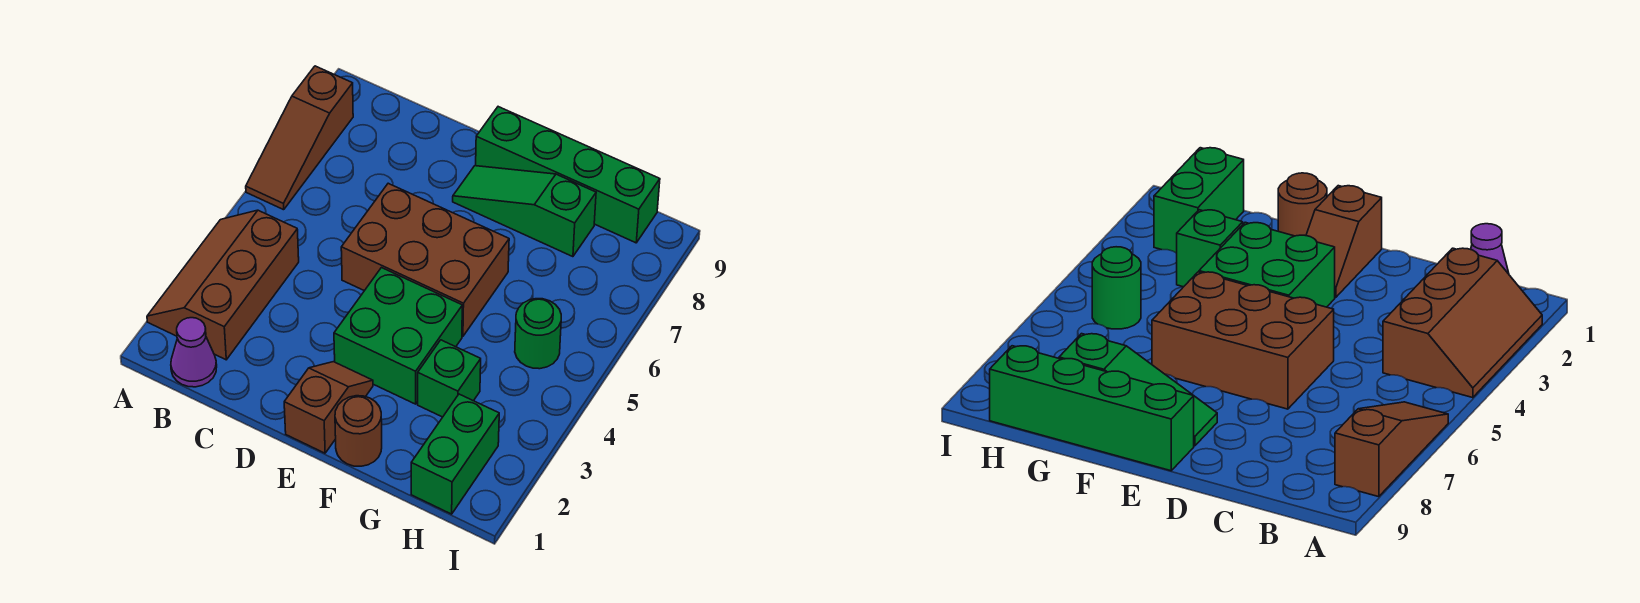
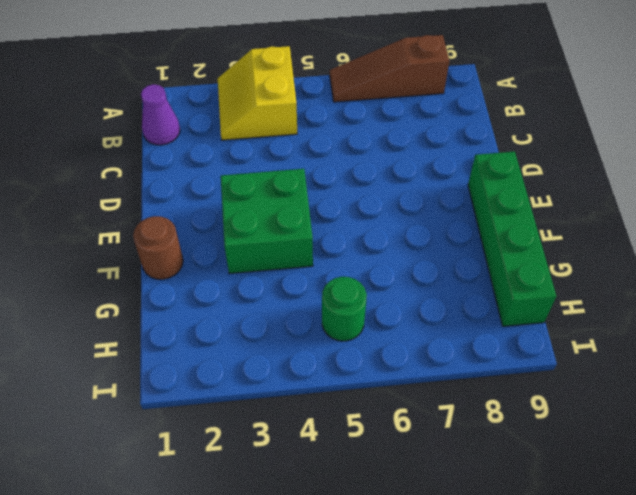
yellow slope A3:B4 level 1 top 4 -> brown slope A2:B4 level 1 top B
none -> brown brick D5:F6 level 1
none -> brown slope E1:E2 level 1 top 1
none -> green slope E8:G8 level 1 top G

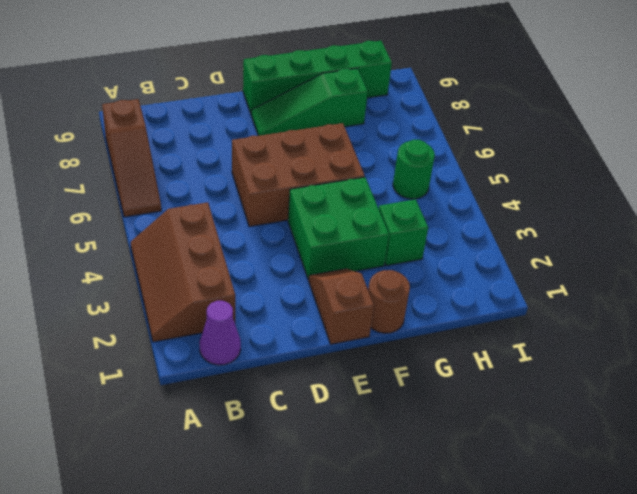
none -> green brick H1:H2 level 1

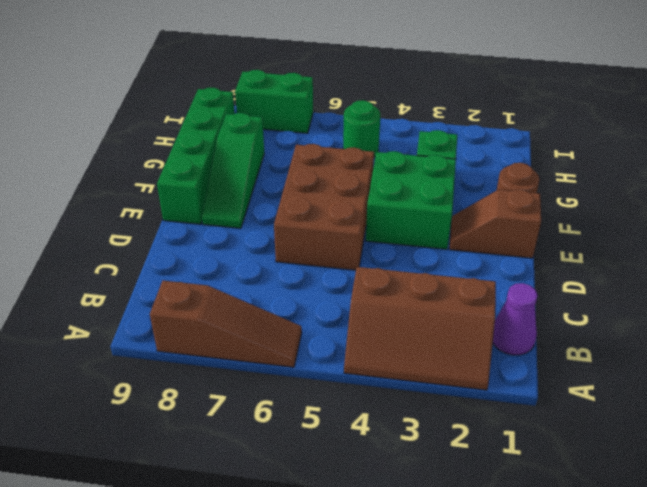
green brick I7:I8 level 1 -> green brick H1:H2 level 1

